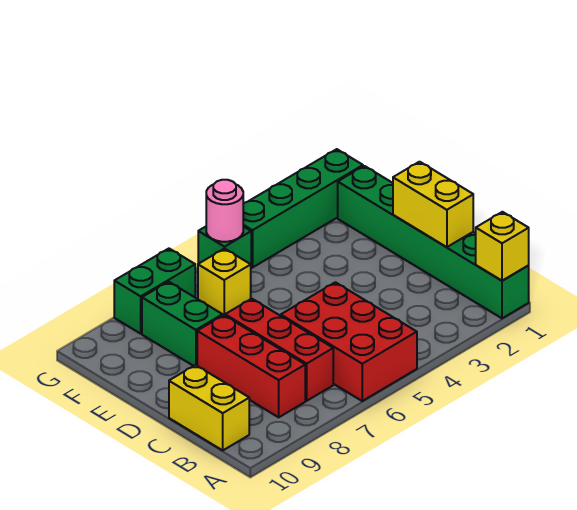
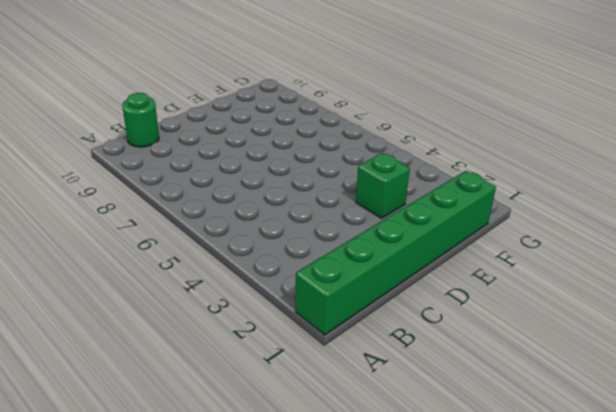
green round brick B10 level 1 -> yellow brick B10:C10 level 1
green brick E3 level 1 -> green brick G5 level 1
none -> red brick A5:C6 level 1
none -> red brick B7:D7 level 1
none -> red brick B8:D8 level 1

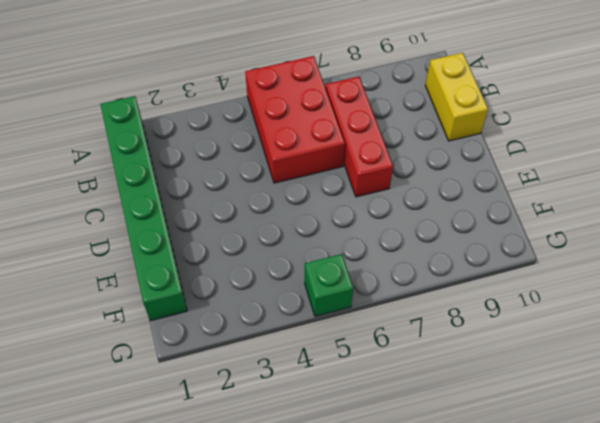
none -> red brick B8:D8 level 1
none -> green brick E8:F8 level 1
none -> yellow brick F6 level 1

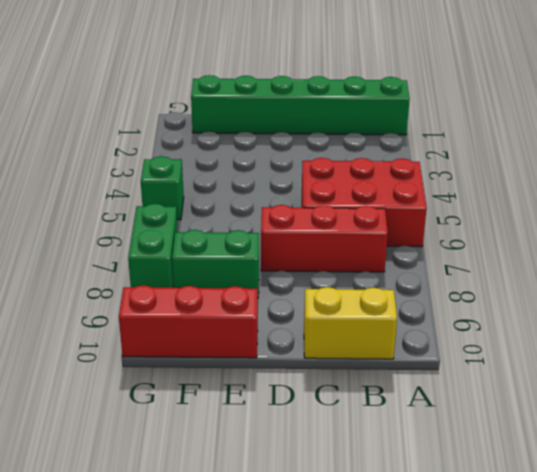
red brick E10:G10 level 1 -> red brick B8:D8 level 1
none -> yellow brick F6 level 1
none -> green brick G1:G4 level 1
none -> yellow brick A1 level 2

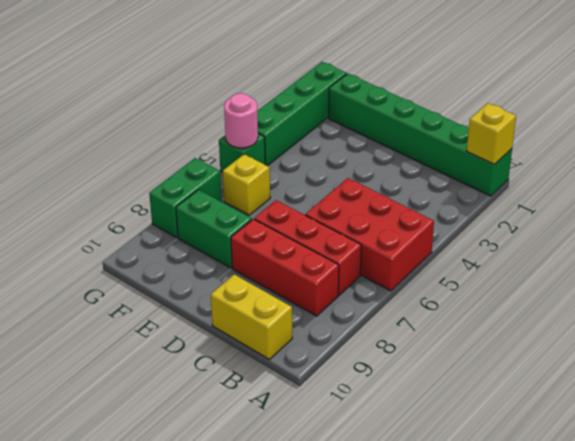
none -> yellow brick C1:D1 level 2

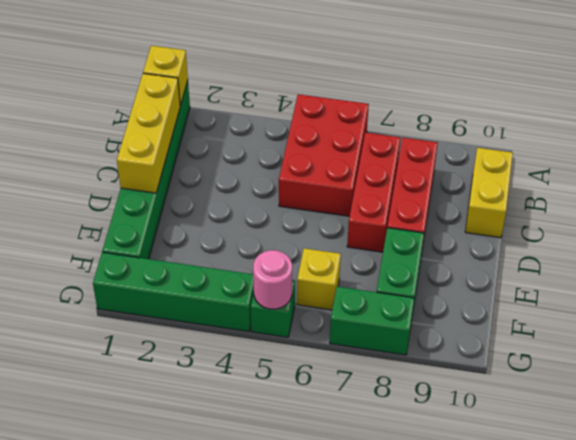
yellow brick B1:D1 level 2 -> yellow brick C1:D1 level 2

